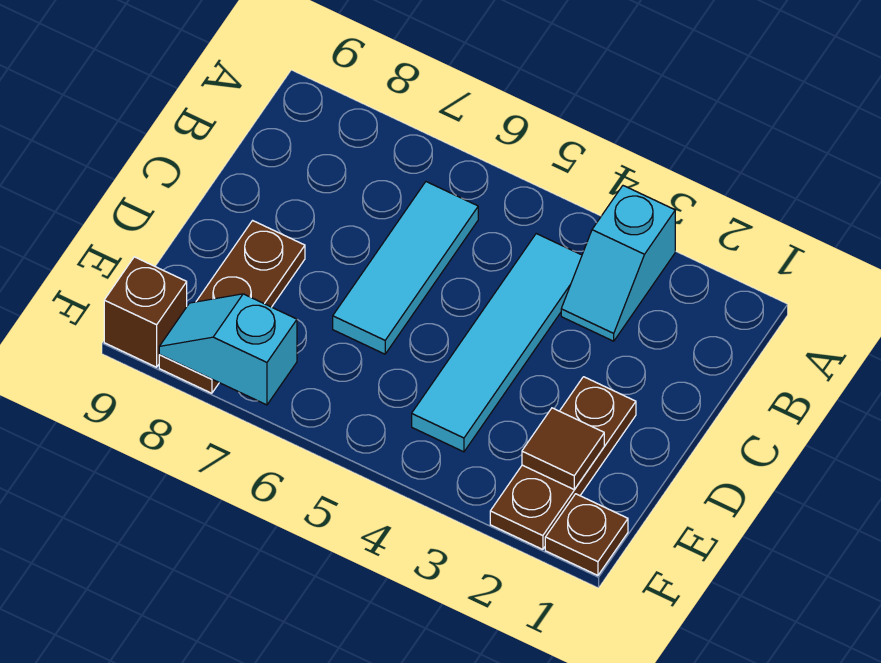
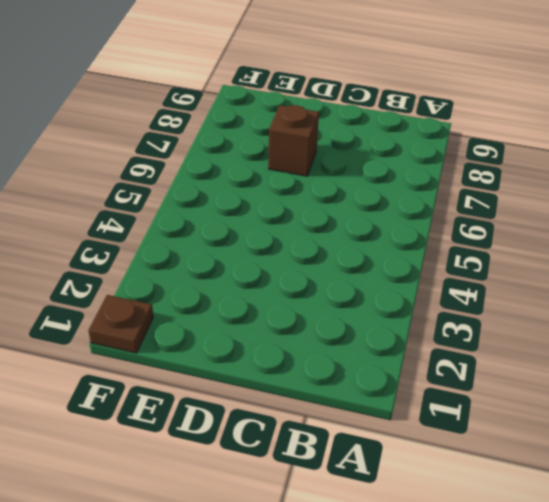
brown brick D7 level 1 -> brown brick F9 level 1
none -> cyan slope A3:B3 level 1 top A
none -> cyan tile B4:E4 level 1

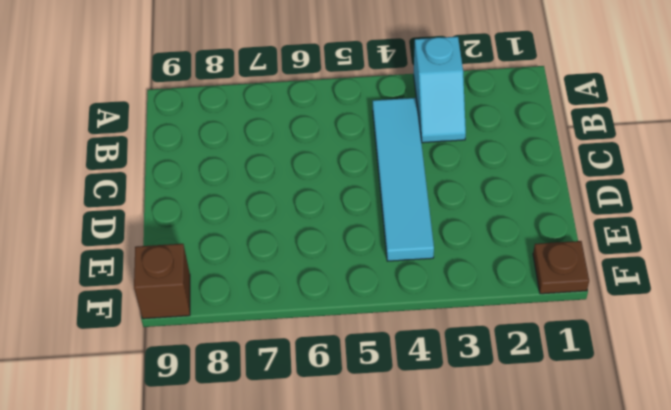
none -> cyan tile B6:D6 level 1
none -> brown plate D2:F2 level 1

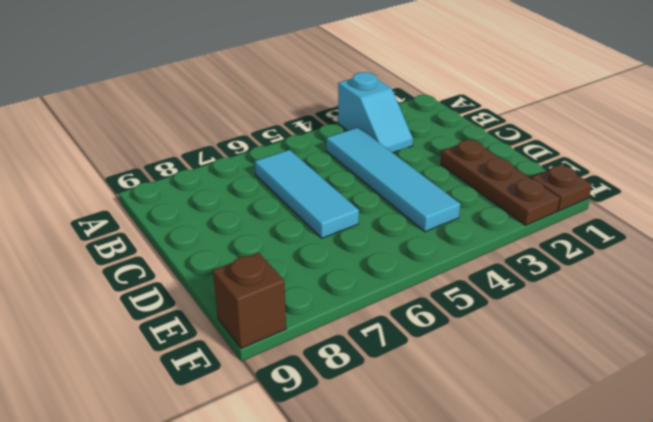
none -> brown plate D8:F8 level 1
none -> brown tile E2 level 2

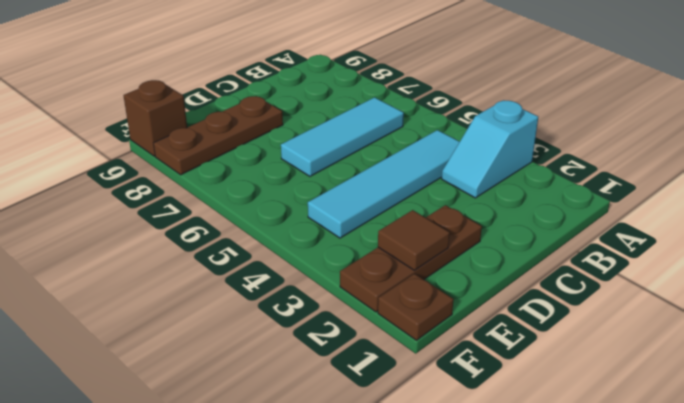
none -> cyan slope F7:F8 level 2 top 7

